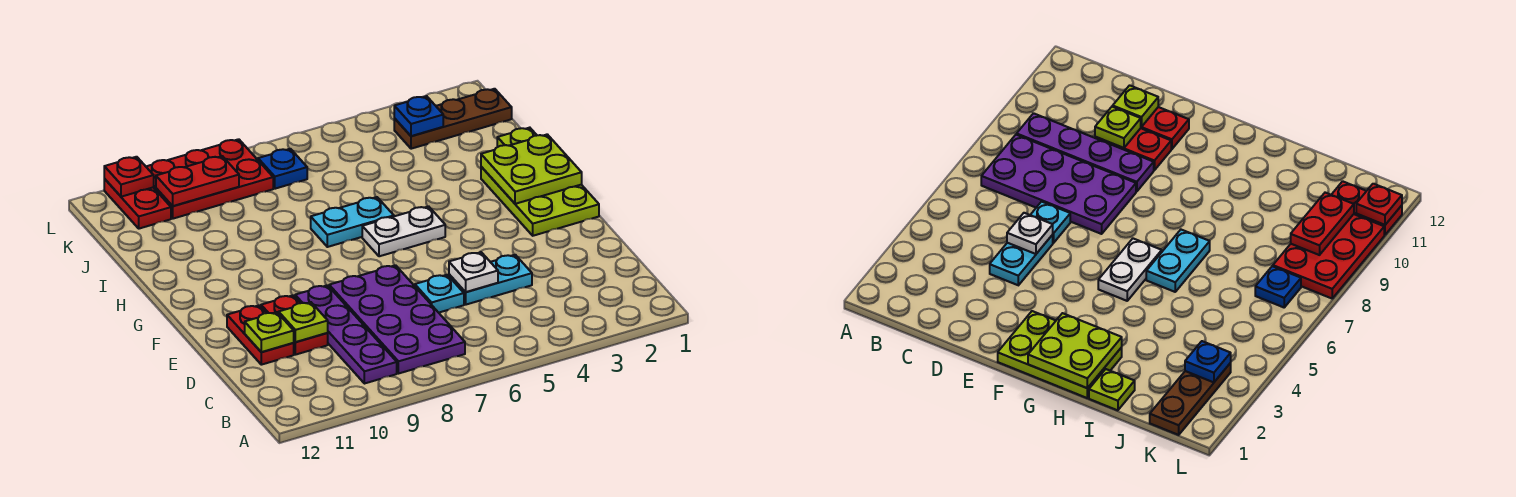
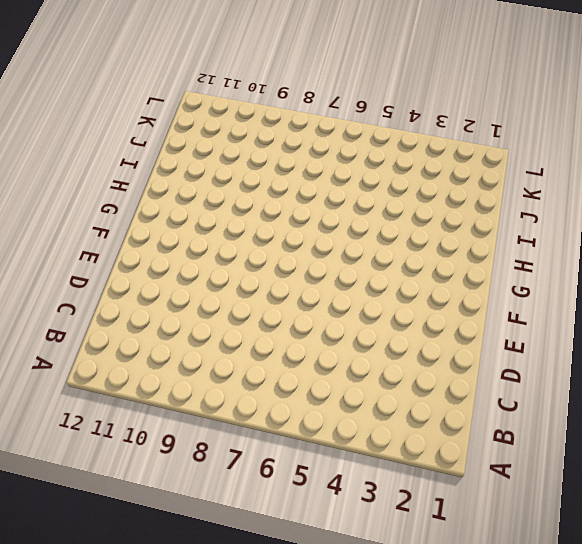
none -> purple plate B7:E8 level 1
none -> purple plate B9:E9 level 1
none -> cyan plate D4:D5 level 1

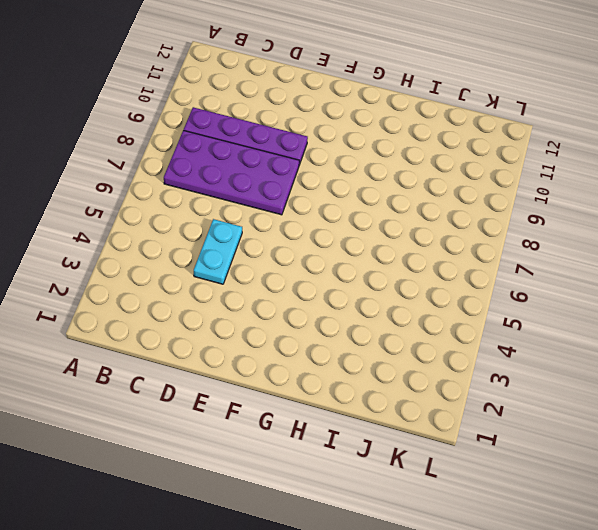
none -> cyan plate D6 level 1
none -> red plate D10:E10 level 1
none -> red plate D11:E11 level 1

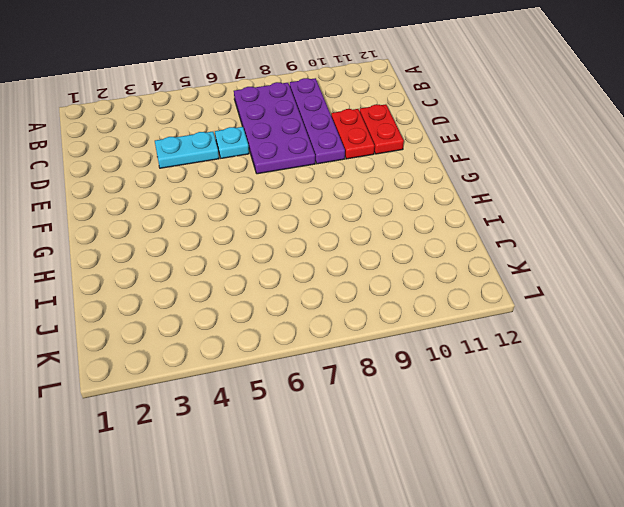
none -> lime plate F1:H2 level 1
none -> white plate G5:G6 level 1
none -> cyan plate H6:H7 level 1

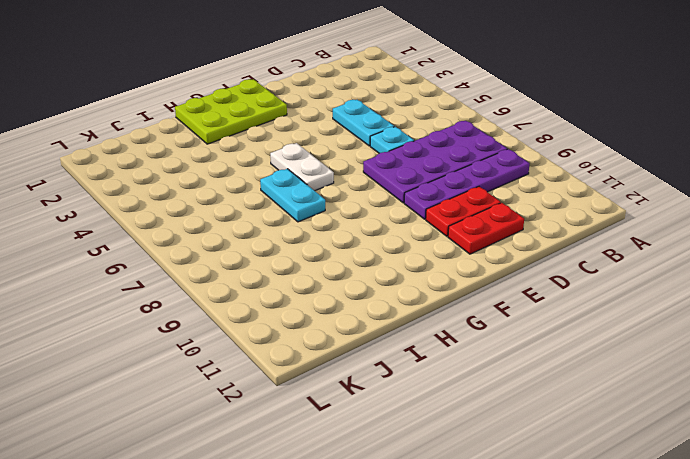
none -> lime plate I1 level 1
none -> brown plate K1:K3 level 1
none -> blue plate K7 level 1

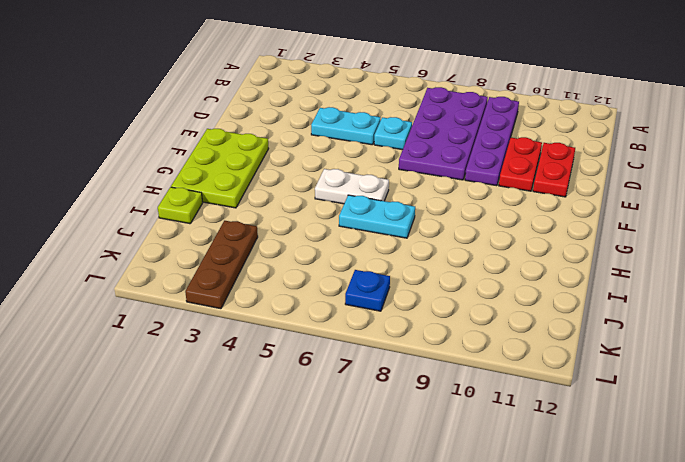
brown plate J3:L3 level 1 -> brown plate K1:K3 level 1
none -> red plate K8:L10 level 1
none -> red plate K11:L11 level 1
none -> white plate D5 level 2

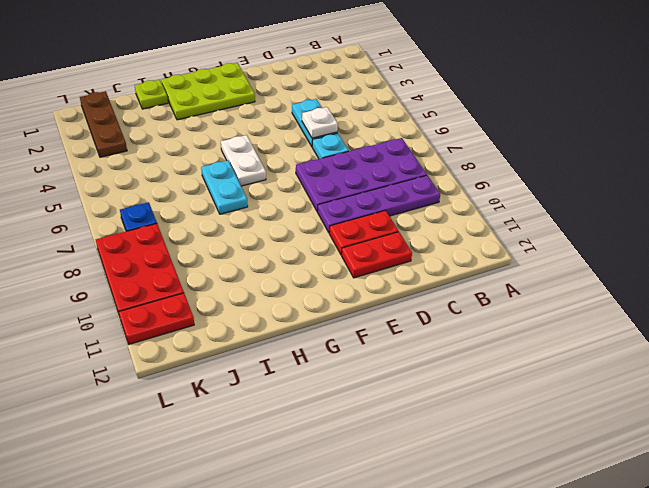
none -> lime plate D10 level 2
none -> lime plate D11 level 2
none -> lime plate G1:H2 level 2

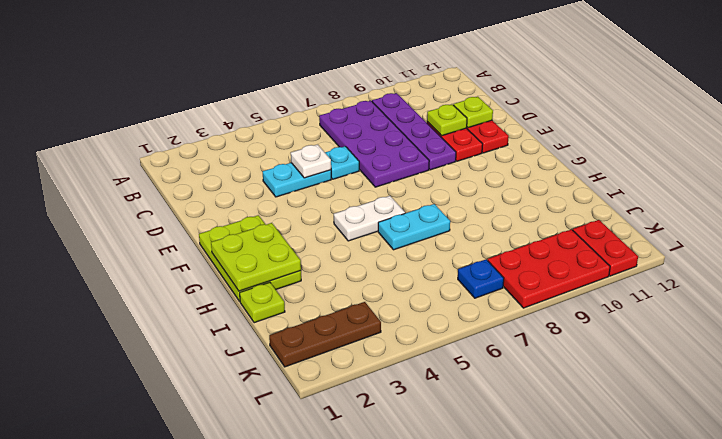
none -> blue plate K3 level 2
none -> red plate K9:K10 level 2
none -> red plate L11 level 2

